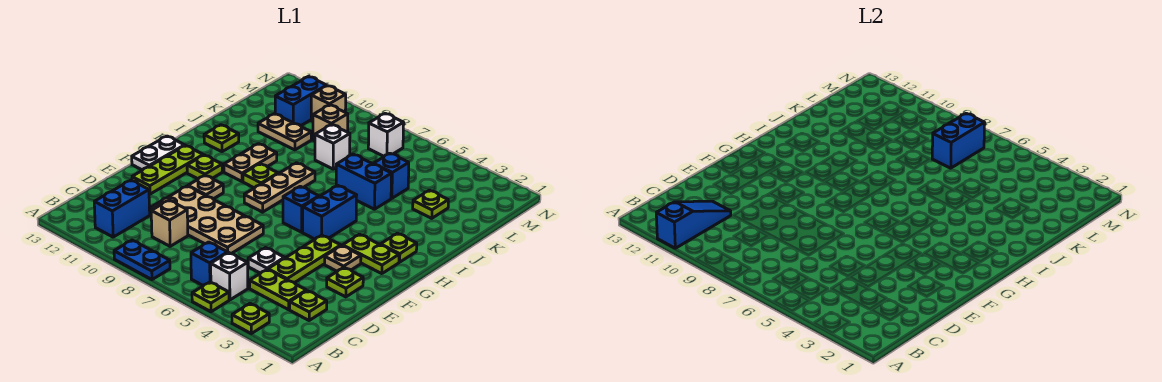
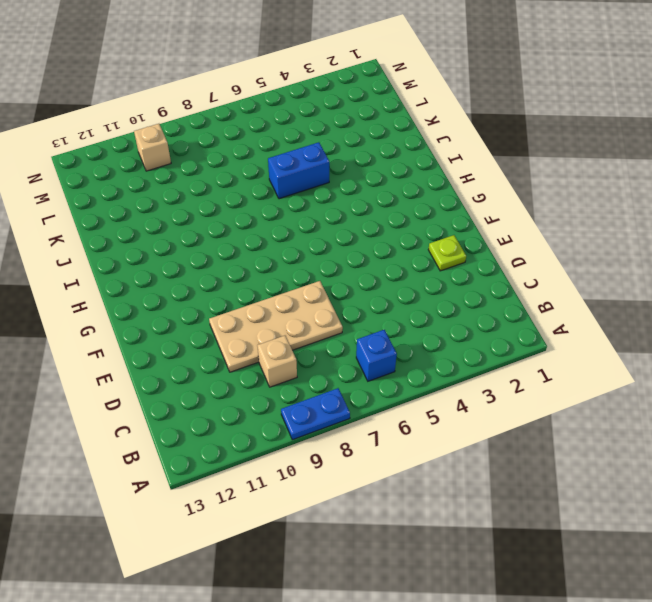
none -> lime plate A3 level 1
none -> lime plate A5 level 1
none -> white brick B5 level 1
none -> blue brick B11:C11 level 1

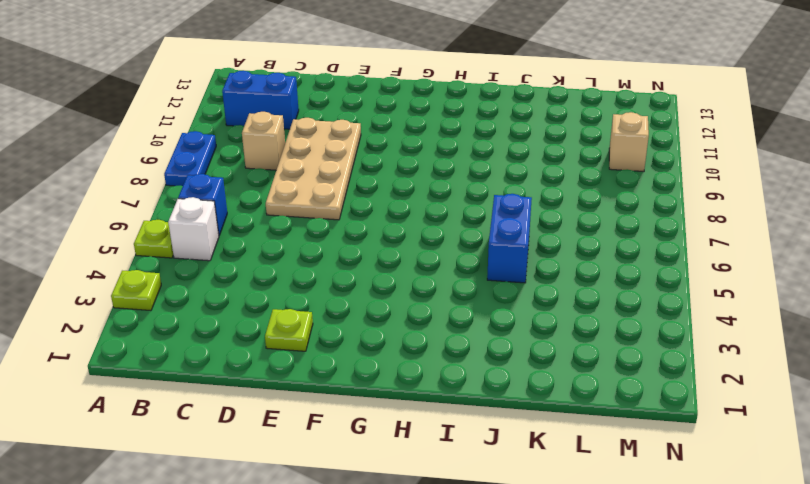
none -> lime plate C2 level 1
none -> lime plate C3:C4 level 1
none -> lime plate D4:F4 level 1
none -> white plate D5 level 1

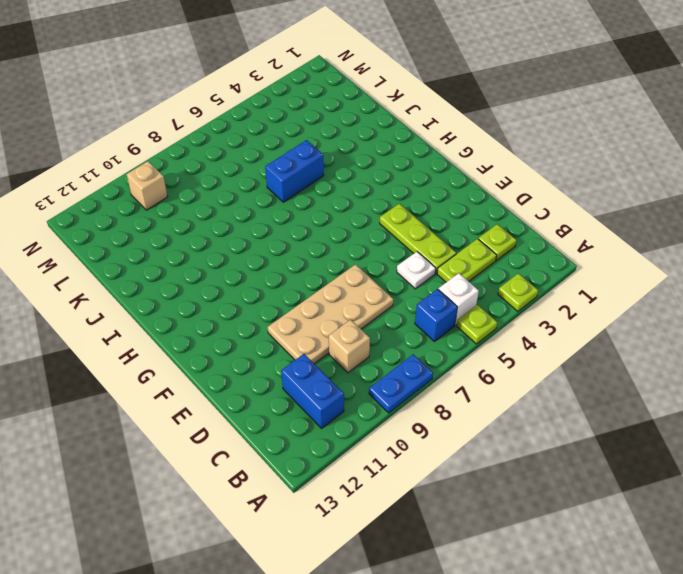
none -> lime plate E2 level 1
none -> lime plate E12:G12 level 1
none -> tan plate F3 level 1
none -> tan plate F10 level 1

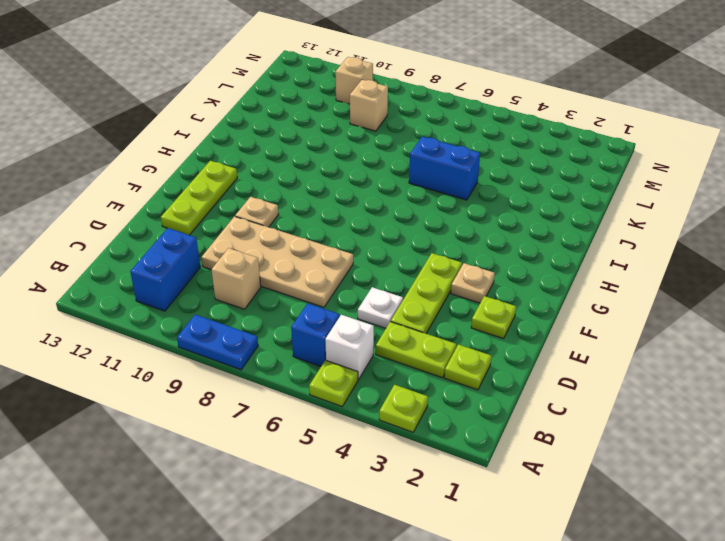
none -> white plate F13:G13 level 1
none -> lime plate G2:G3 level 1
none -> blue brick G5:H5 level 1
none -> blue brick G6 level 1

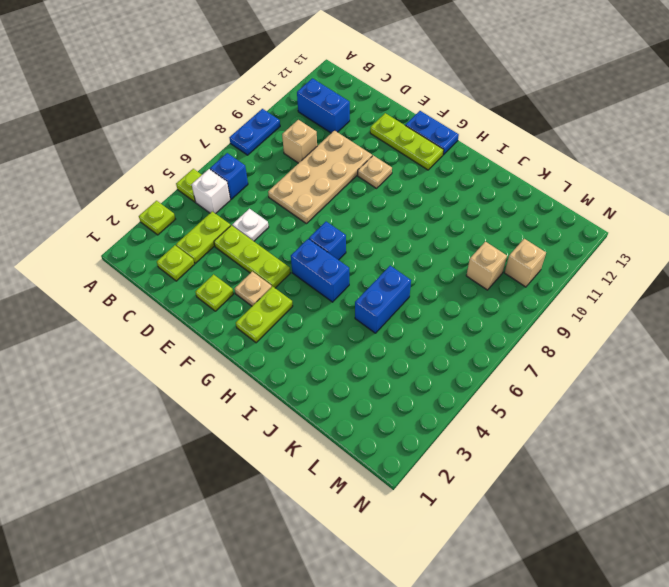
blue plate F13:G13 level 1 -> white plate F13:G13 level 1
none -> tan plate G8:I8 level 1
none -> lime plate G11 level 1
none -> lime plate H2 level 1
none -> lime plate H9 level 1

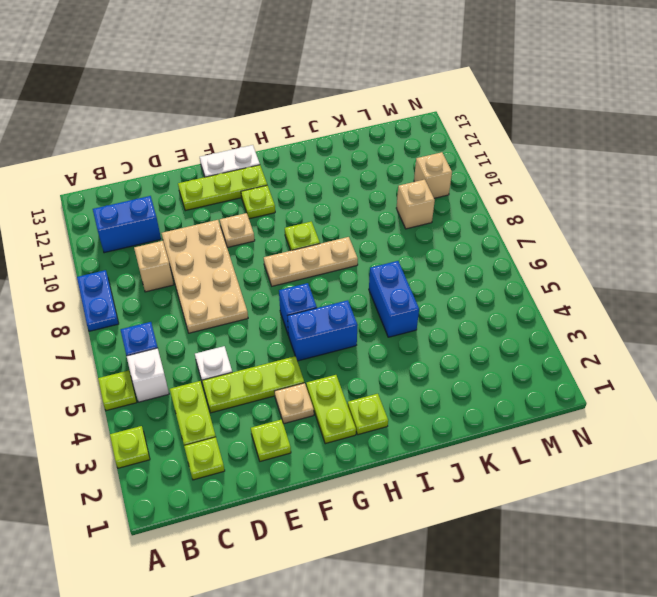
none -> tan plate H10:I10 level 1
none -> lime plate I12 level 1
none -> lime plate K3 level 1
none -> blue brick K5 level 1

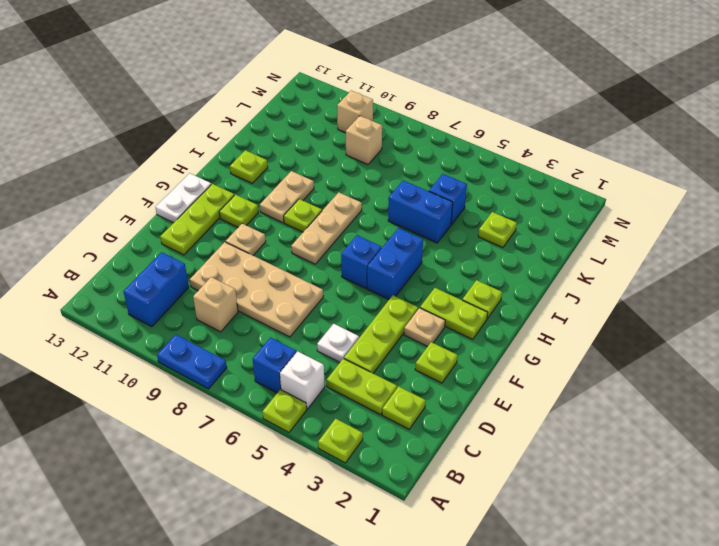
none -> white brick K8 level 1
none -> tan plate K10:K11 level 1
none -> blue brick L11:M11 level 1
none -> white brick M7 level 1

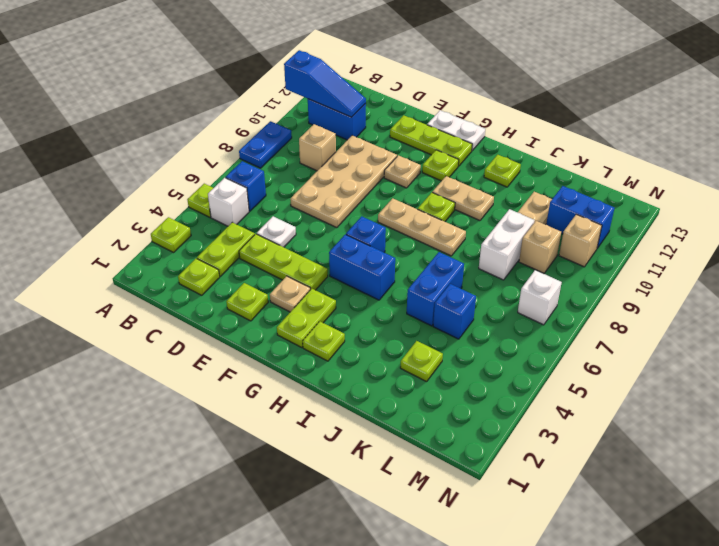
white brick K8:K9 level 1 -> white brick K8 level 1
none -> blue brick L7:M7 level 2

